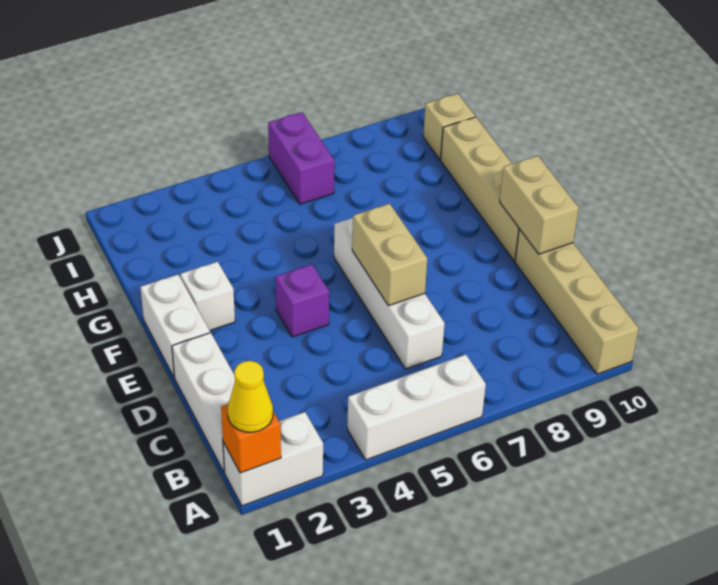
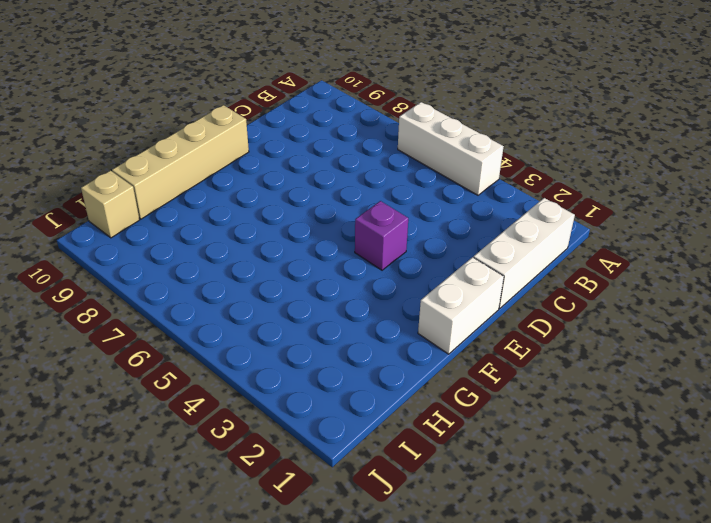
none -> white brick A1:A2 level 1
none -> tan brick A10:D10 level 1
none -> white brick C6:F6 level 1

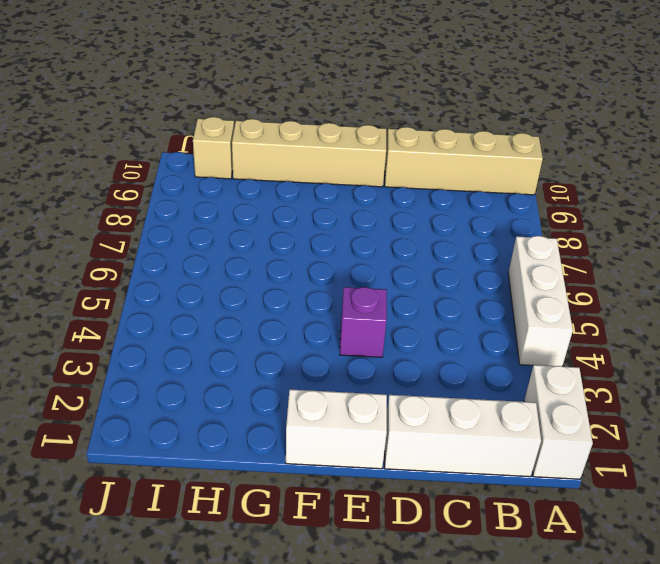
none -> white brick C6:F6 level 1
none -> white brick F2 level 1
none -> purple brick I6:J6 level 1

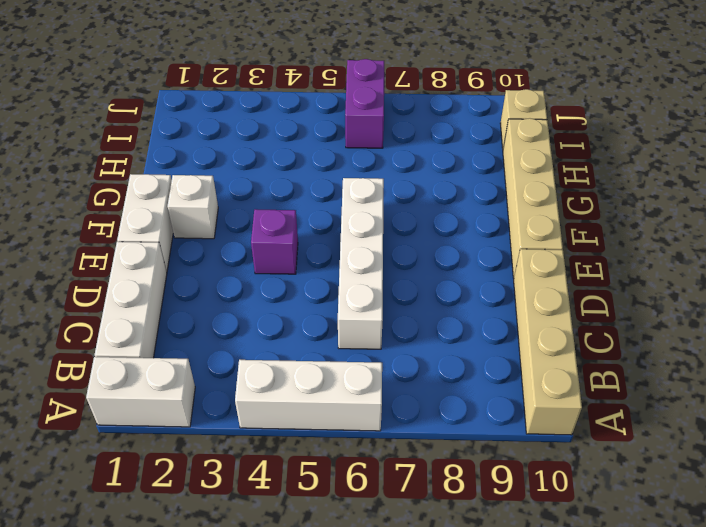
none -> orange brick A1 level 2
none -> tan brick D6:E6 level 2
none -> tan brick D10:E10 level 2

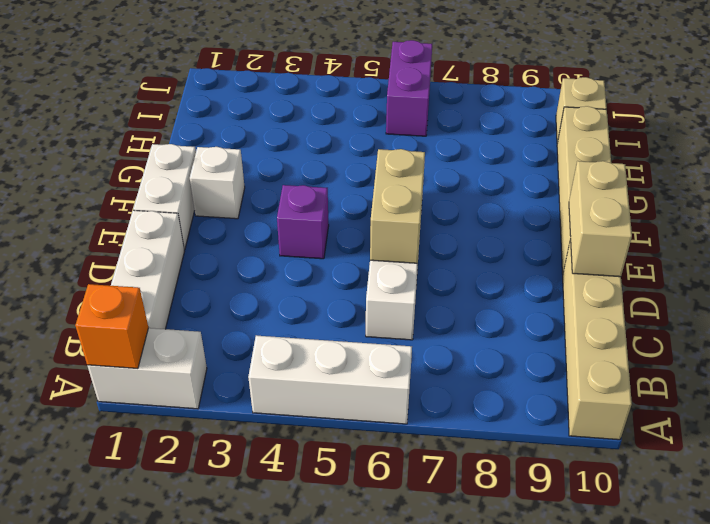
none -> yellow cone A1 level 3

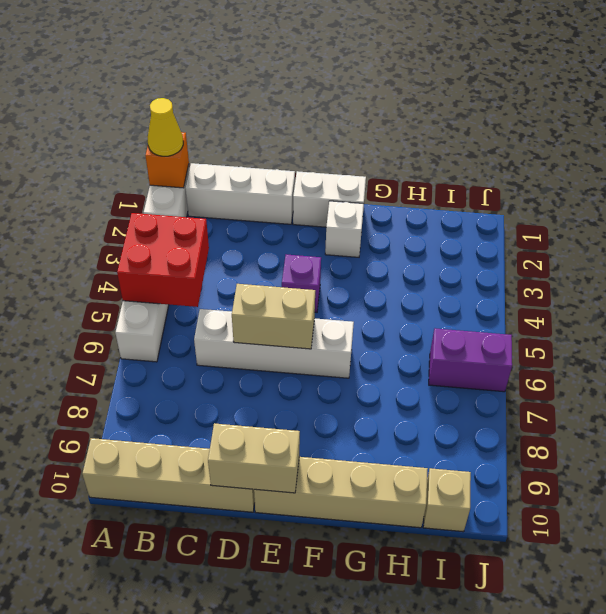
red brick A4:B5 level 2 -> none

